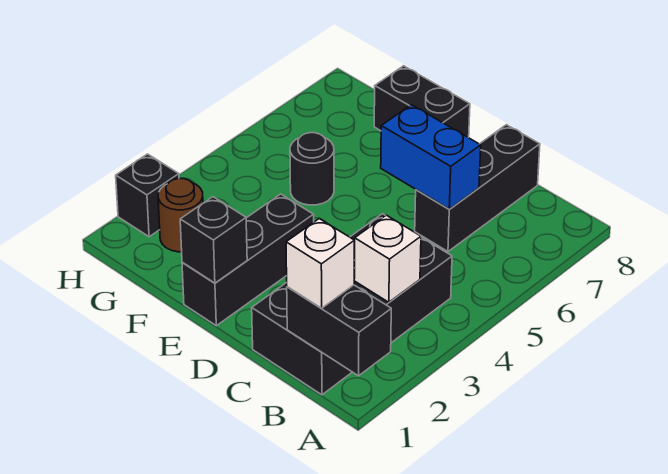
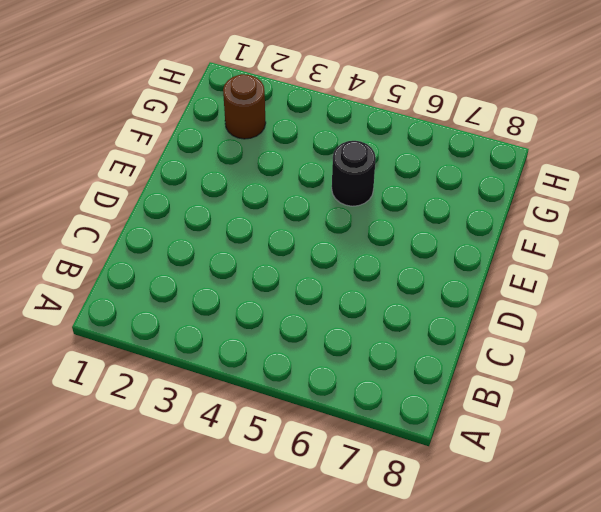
none -> black brick B1:C4 level 1
none -> black brick C6:C8 level 1
none -> black brick E1:E3 level 1

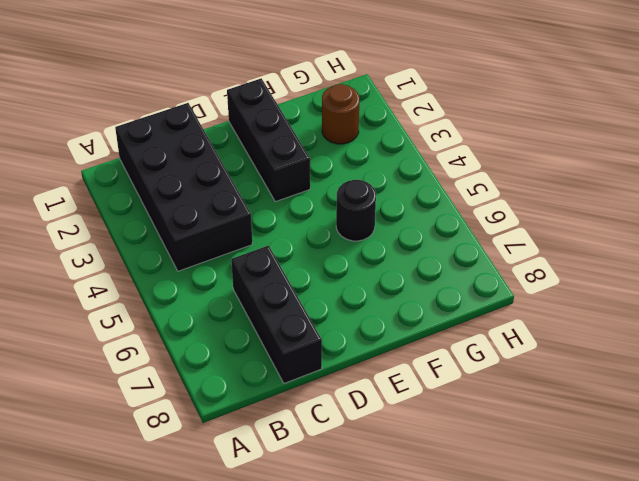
none -> black brick E8:F8 level 1
none -> black brick H2 level 1
none -> black brick A1:B1 level 2

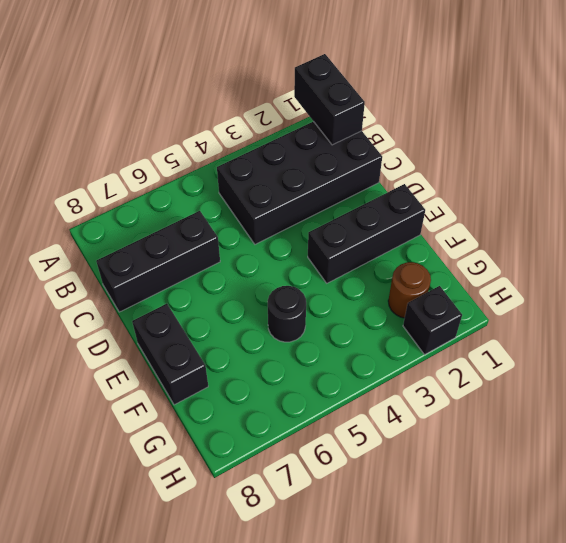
none -> white brick B3 level 2
none -> blue brick C6:D6 level 2
none -> black brick E1 level 2

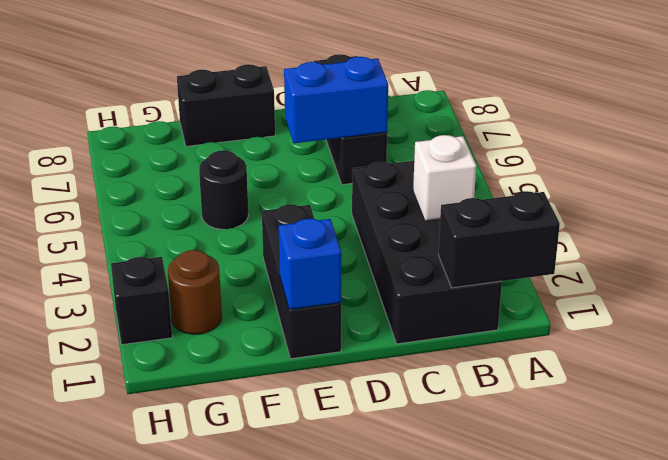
blue brick E1 level 2 -> black brick E1 level 2
none -> white brick B1 level 3

